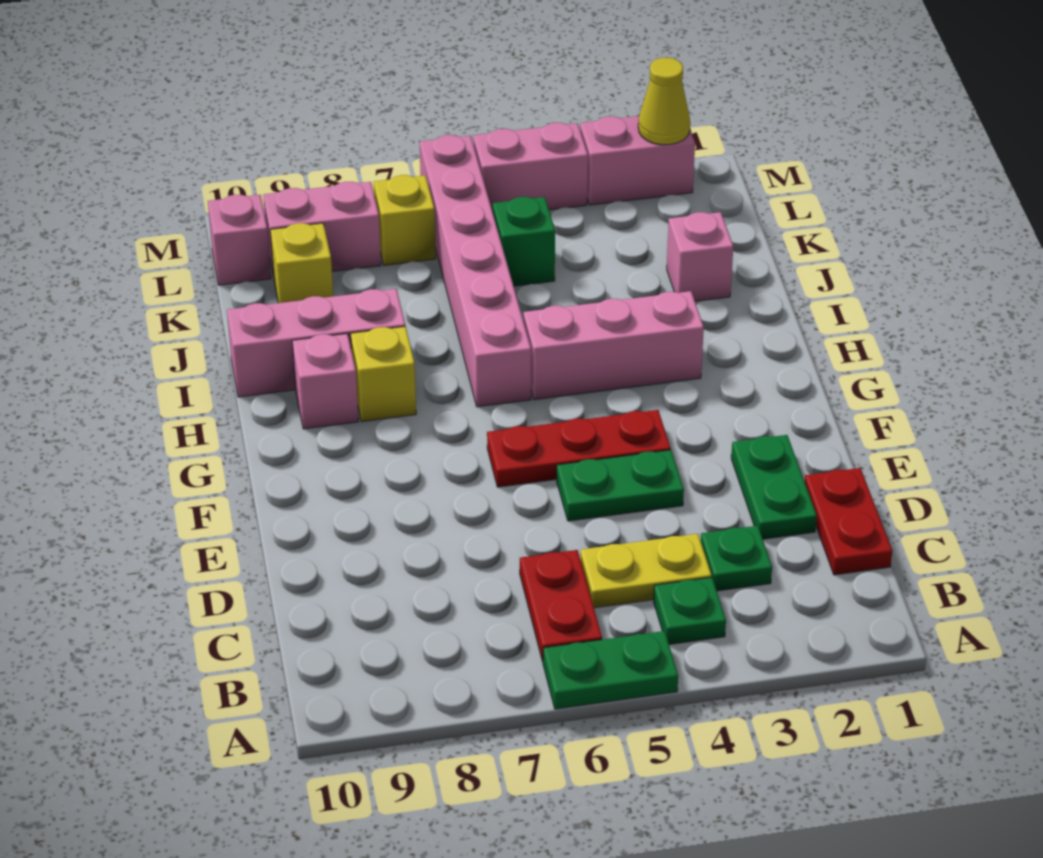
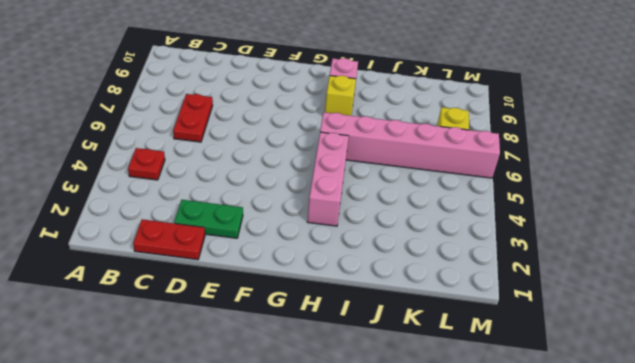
red plate B4 level 1 -> green plate B4 level 1
red plate C6:C7 level 1 -> red plate B6:C6 level 1
none -> green plate A5:A6 level 1
none -> green plate C3 level 1
none -> yellow plate C4:C5 level 1

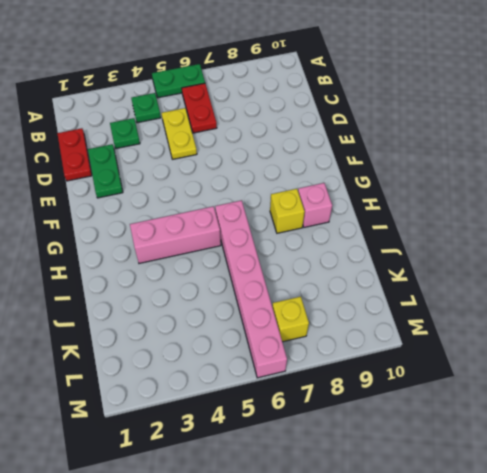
yellow plate C5:D5 level 1 -> yellow plate C4:C5 level 1
none -> green plate E4:E5 level 1
none -> red plate F4:F6 level 1
none -> pink brick I8:I10 level 1

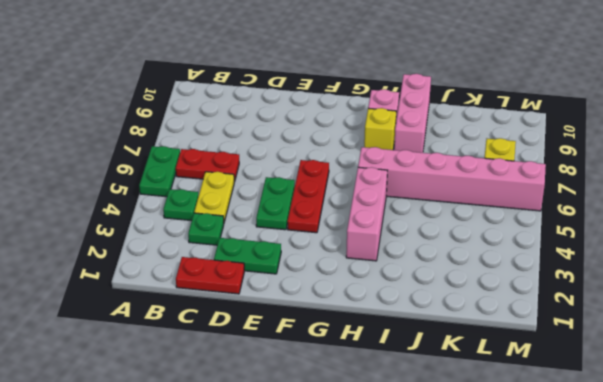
none -> pink brick J2 level 1
none -> green brick K5 level 1
none -> yellow brick K9 level 1

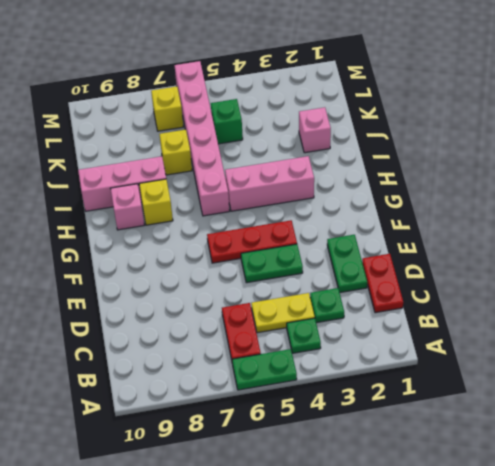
yellow brick J7 level 1 -> yellow brick K9 level 1
none -> pink brick L8:L9 level 1
none -> pink brick L10 level 1
none -> pink brick M2:M3 level 1

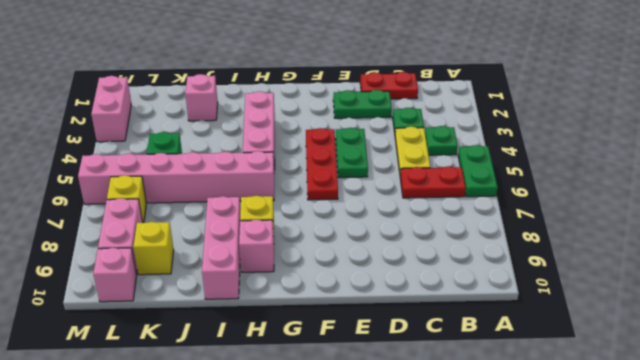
none -> pink brick M4:M5 level 1
none -> yellow cone M2 level 2

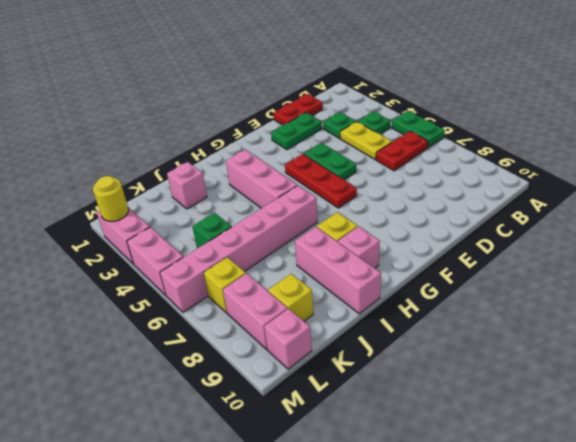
yellow round brick M2 level 2 -> yellow cone M2 level 2

